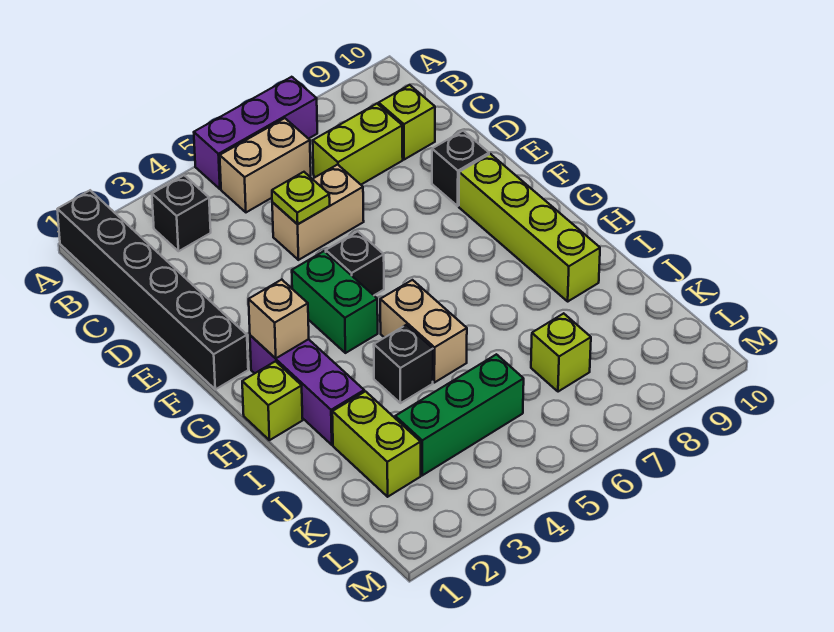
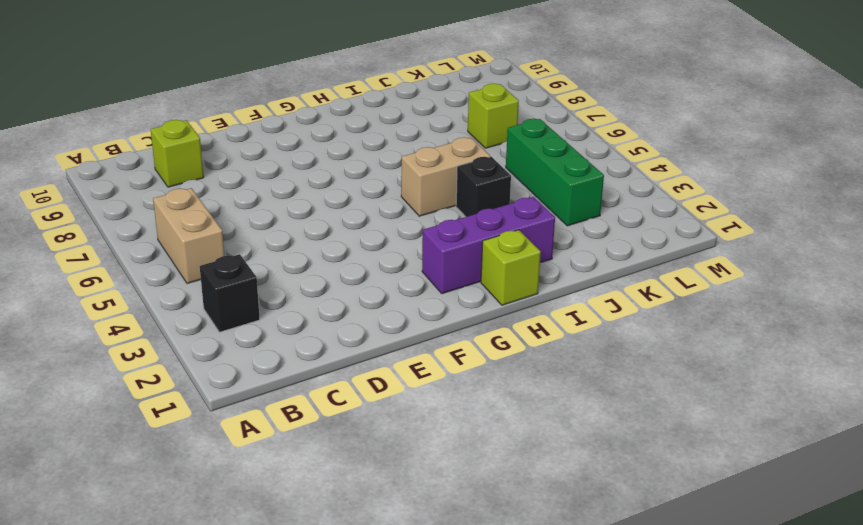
none -> black brick A1:F1 level 1
none -> purple brick A5:A7 level 1
none -> lime brick C7:C8 level 1

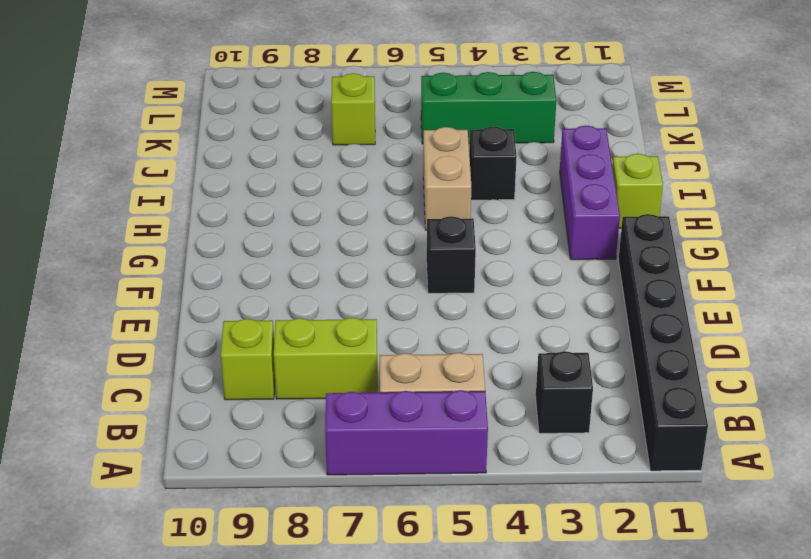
none -> tan brick D5:D6 level 1
none -> black brick E9 level 1
none -> green brick F4:G4 level 1

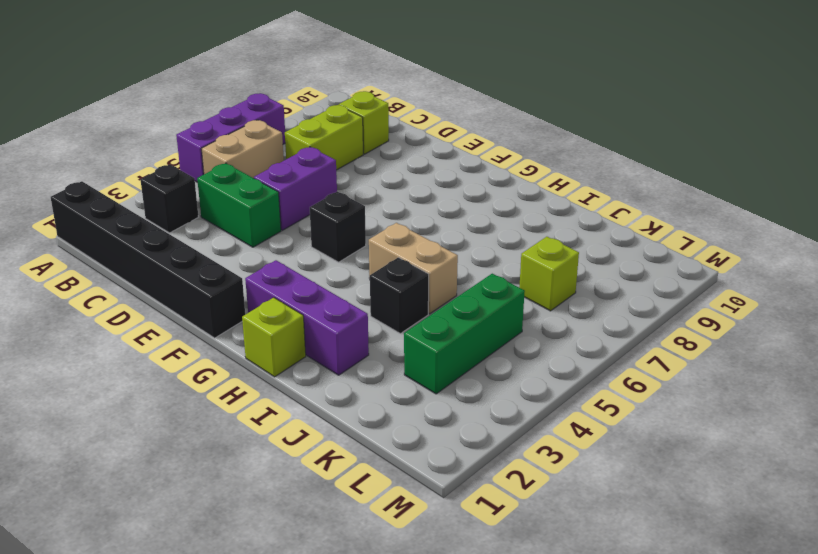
green brick C4:D4 level 1 -> green brick F4:G4 level 1
purple brick D5:D6 level 1 -> tan brick D5:D6 level 1
none -> black brick E9 level 1
none -> lime brick F9:I9 level 1
none -> lime brick J2:K2 level 1

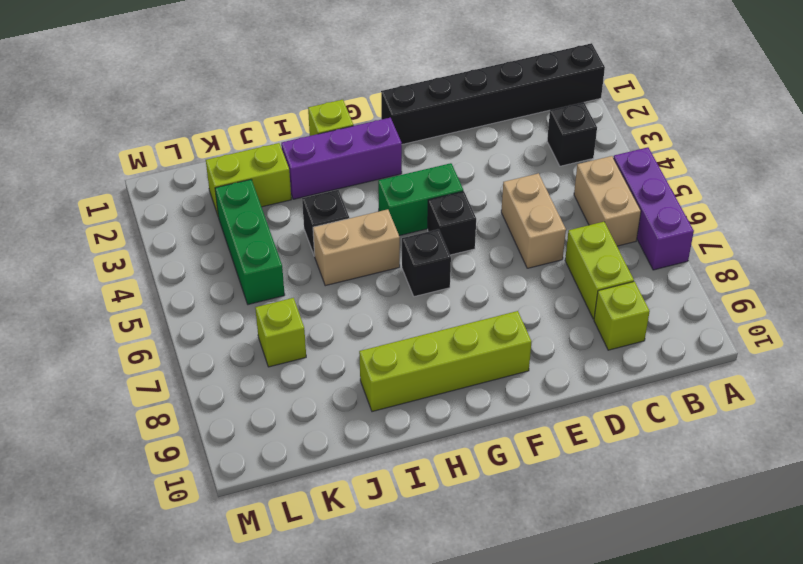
black brick G6 level 1 -> black brick E9 level 1
none -> lime plate D5 level 2
none -> tan brick G2 level 2

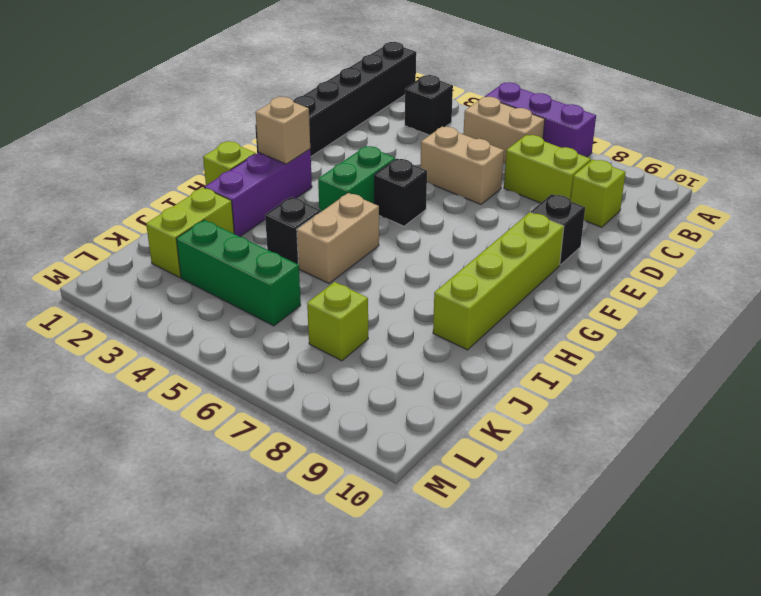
none -> lime plate D5 level 2

